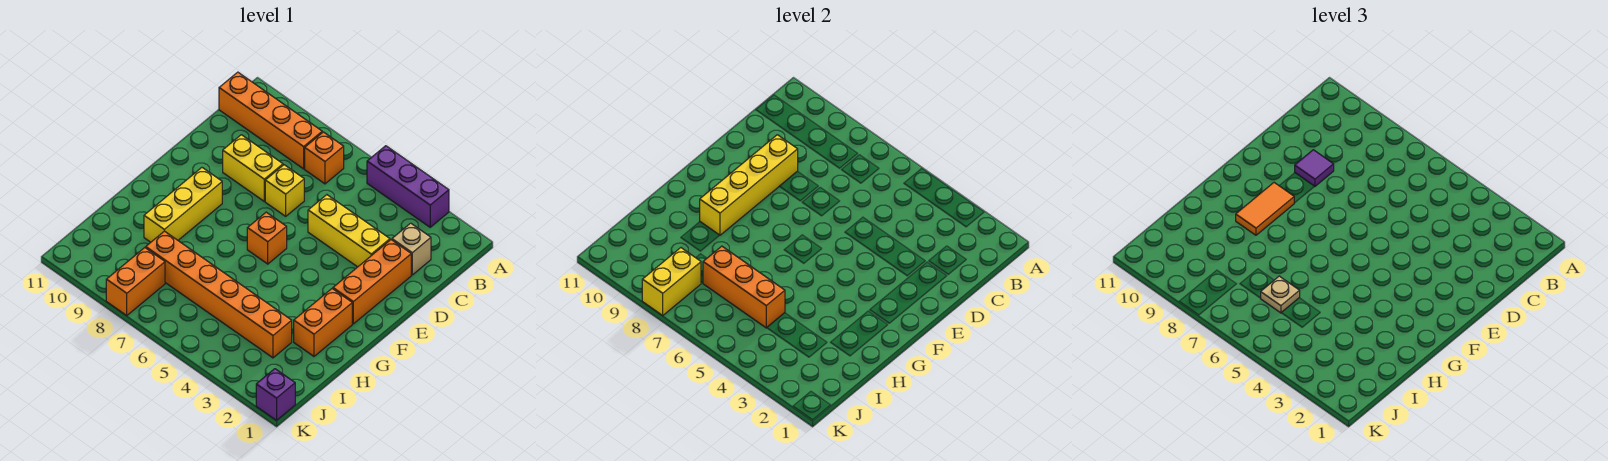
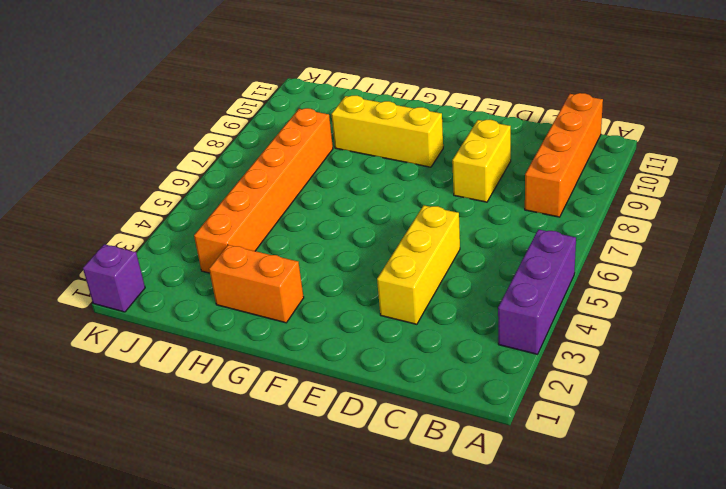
none -> orange brick B7 level 1
none -> tan brick C2 level 1
none -> orange brick D2:F2 level 1

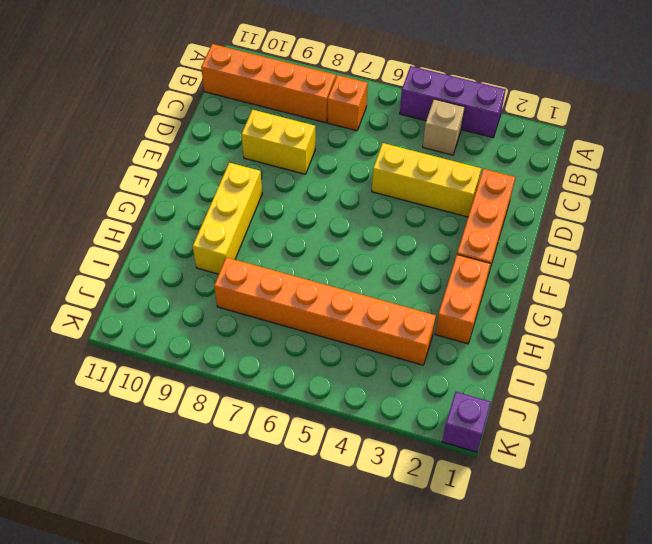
tan brick B4 level 1 -> tan brick C2 level 1
none -> yellow brick D7 level 1
none -> orange brick F6 level 1
none -> orange brick J8:K8 level 1

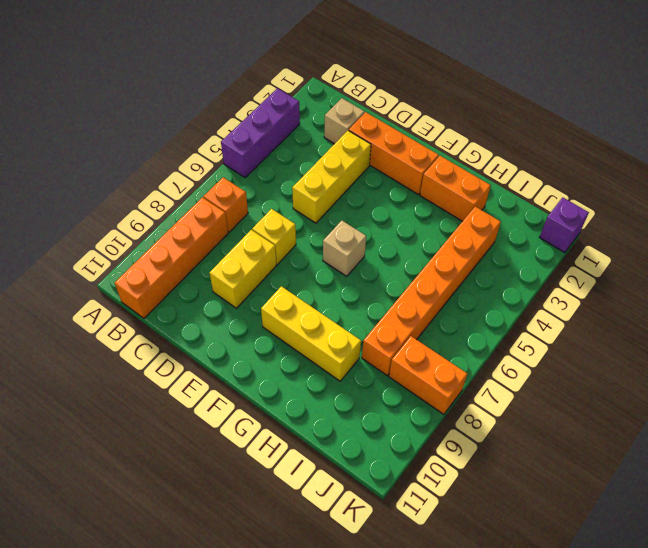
tan brick F6 level 1 -> orange brick F6 level 1
none -> yellow brick D9:G9 level 2
none -> orange brick I5:I7 level 2
none -> yellow brick J8:K8 level 2

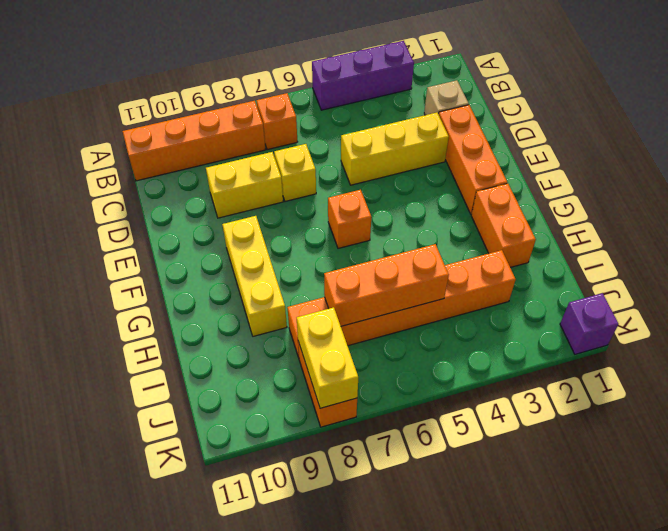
none -> yellow brick D9:G9 level 2
none -> purple tile D9 level 3
none -> orange tile F9:G9 level 3

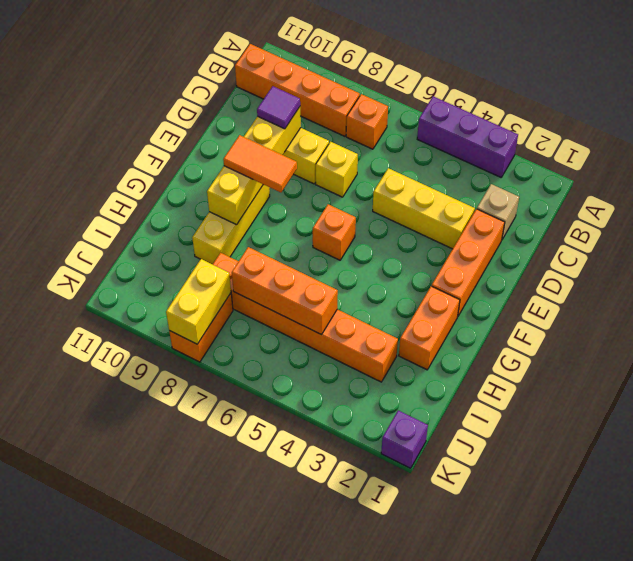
orange tile F8:F9 level 3 -> orange tile F9:G9 level 3
none -> tan plate I6 level 3

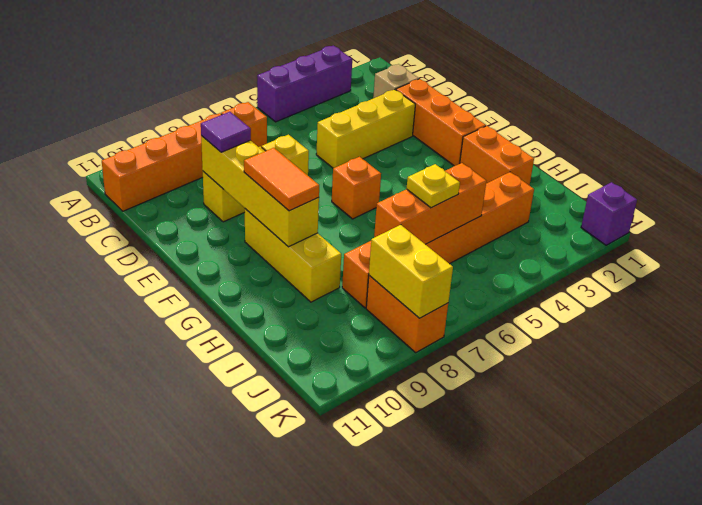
yellow plate I6 level 3 -> tan plate I6 level 3

